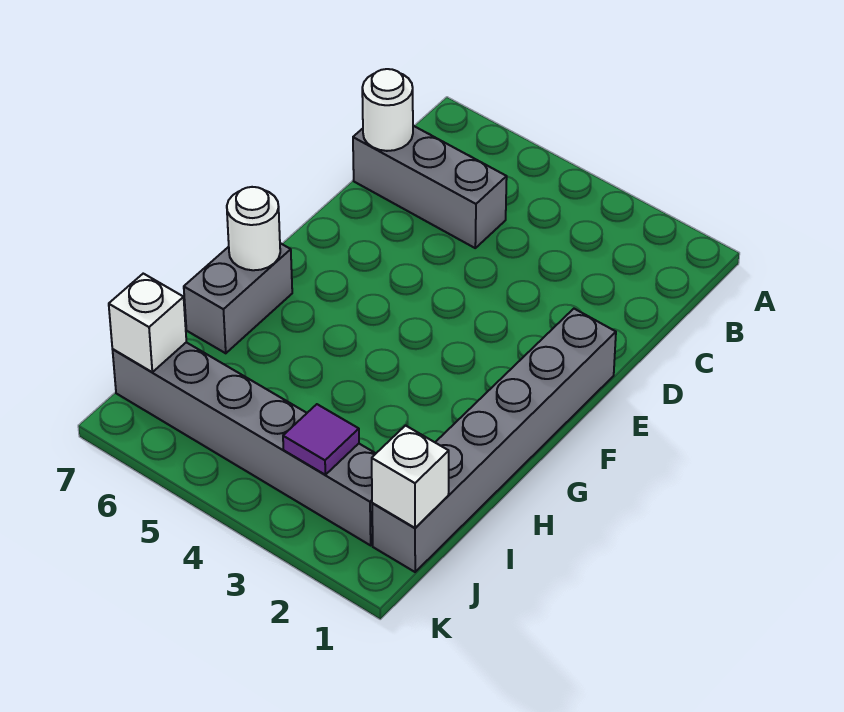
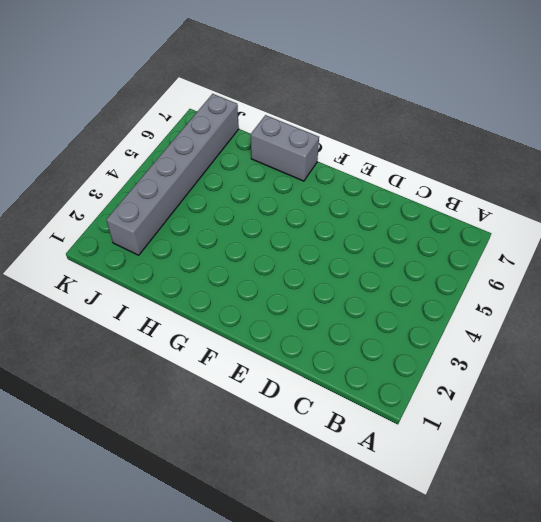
none -> grey brick C5:C7 level 1
none -> grey brick E1:J1 level 1

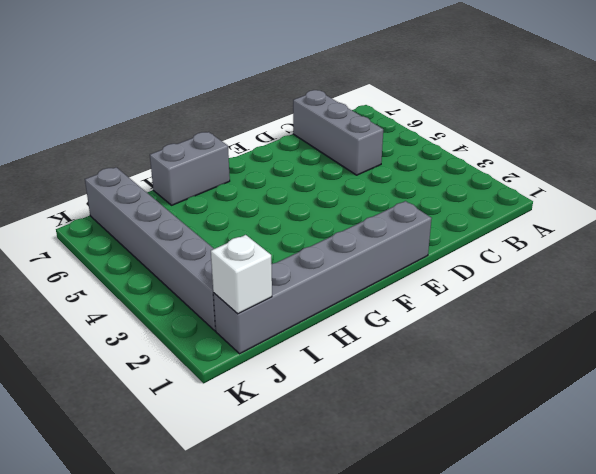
none -> white round brick C7 level 2
none -> white round brick G7 level 2

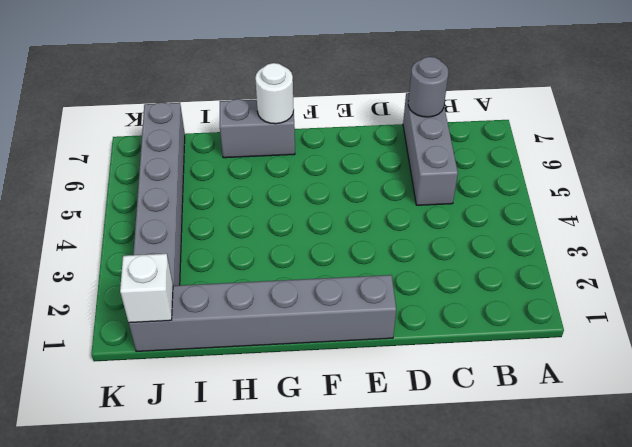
grey round brick C7 level 2 -> white round brick C7 level 2
none -> purple tile J3 level 2
none -> white brick J7 level 2

